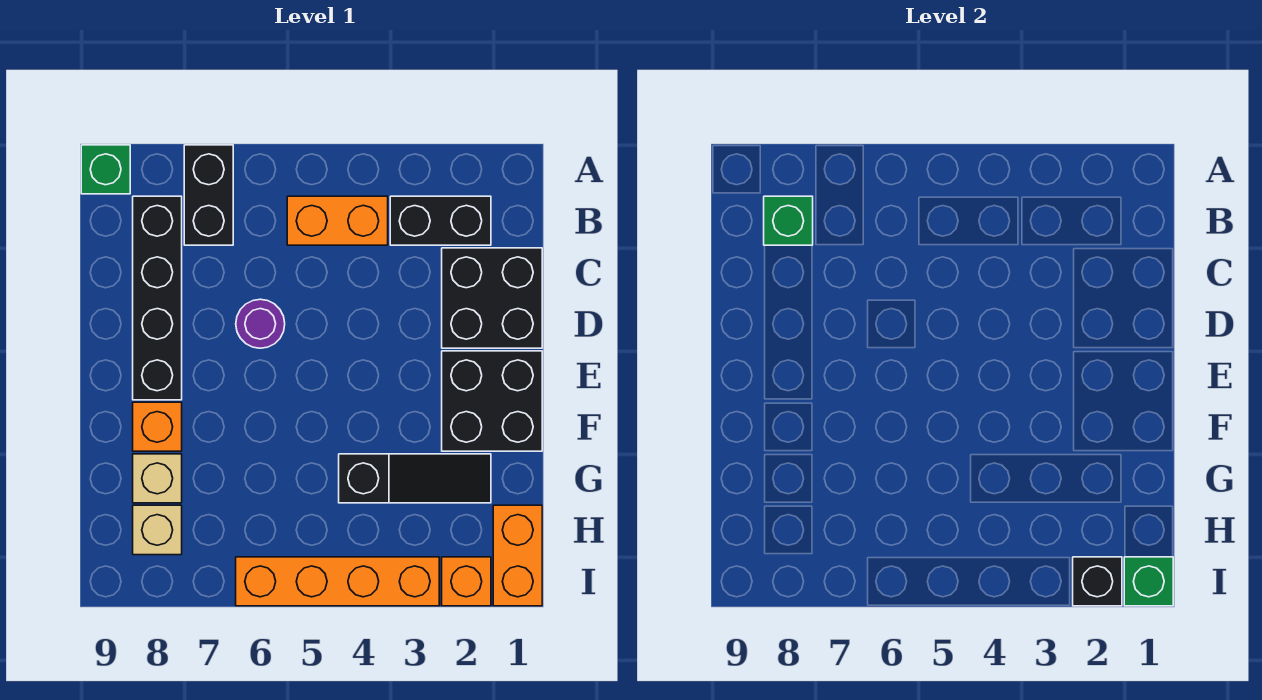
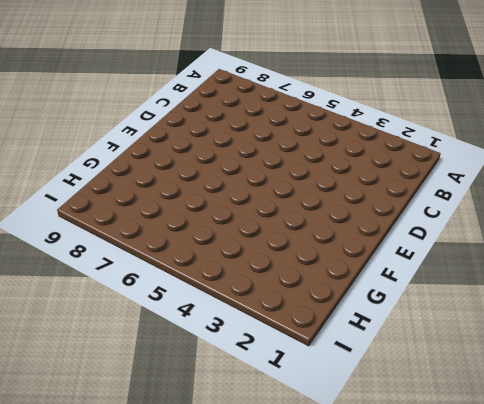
none -> black brick A7:B7 level 1
none -> green brick A9 level 1
none -> black brick B2:B3 level 1

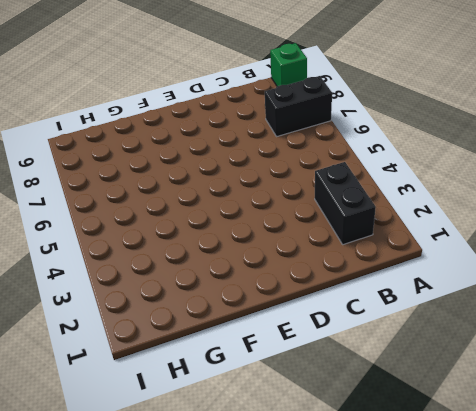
none -> orange brick B4:B5 level 1
none -> black brick B8:E8 level 1
none -> black brick C1:D2 level 1

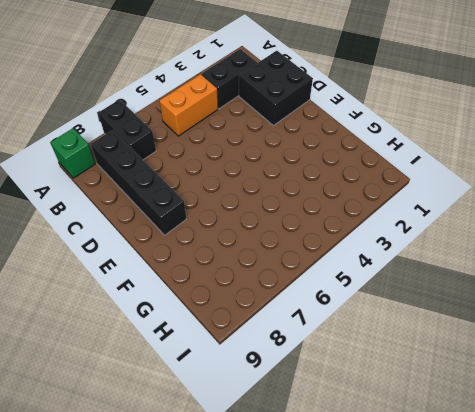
none -> purple round brick D6 level 1
none -> black brick E1:F2 level 1
none -> orange brick F8 level 1

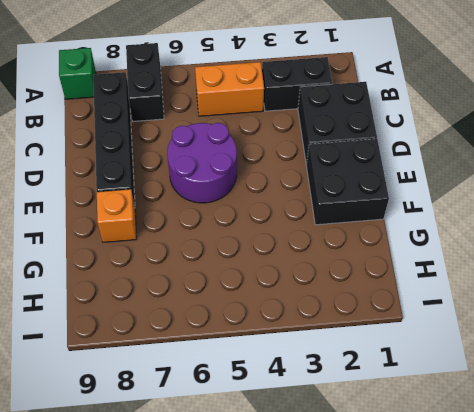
purple round brick D5:E6 level 1 -> purple round brick D6 level 1
none -> black slope G2:G4 level 1 top 4
none -> tan brick G8 level 1
none -> orange brick H1:I1 level 1

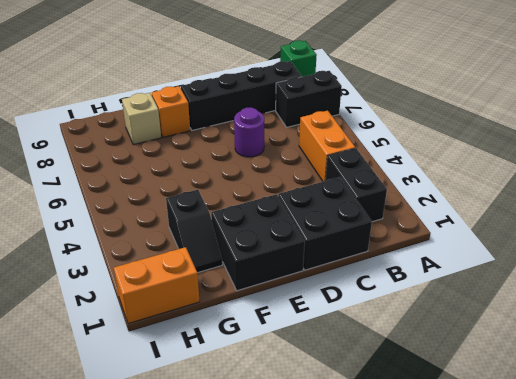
black slope G2:G3 level 1 top 3 -> black slope G2:G4 level 1 top 4
none -> tan brick H8 level 1
none -> orange brick I2 level 1
none -> orange brick I3:I6 level 1

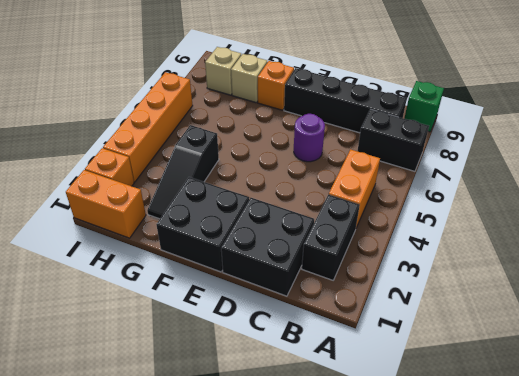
none -> green brick B8 level 2
none -> green brick I1 level 2
none -> black brick I2 level 2

